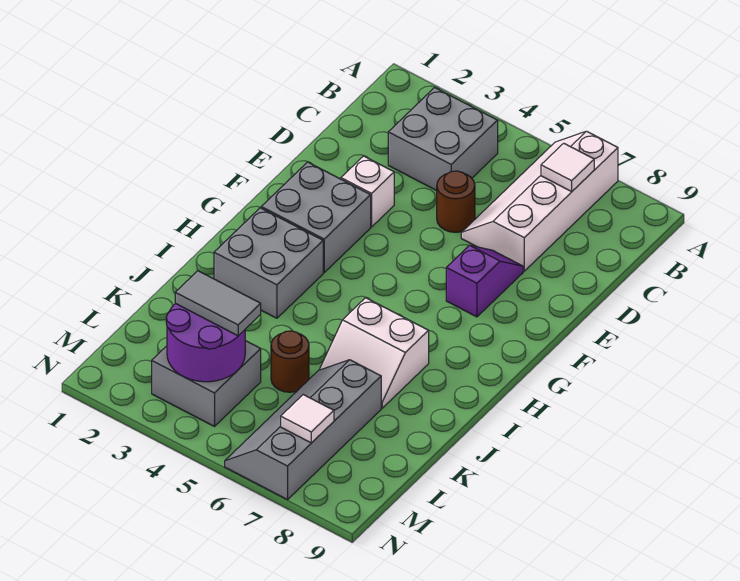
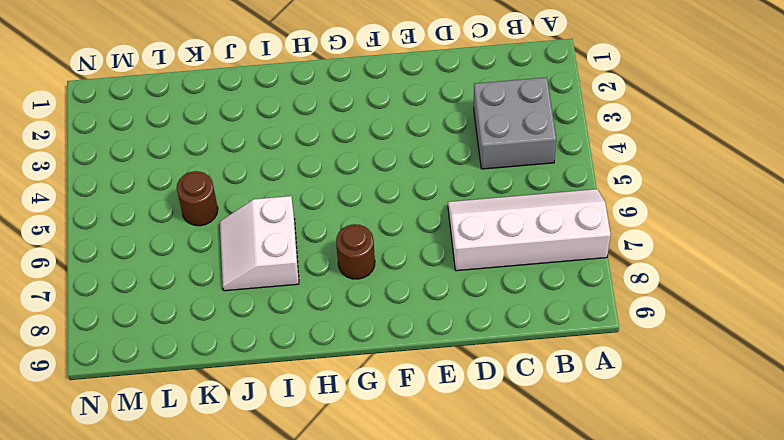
brown round brick G7 level 1 -> brown round brick D5 level 1
none -> white brick E3 level 1
none -> purple slope E7:F7 level 1 top F
none -> grey brick F2:G3 level 1

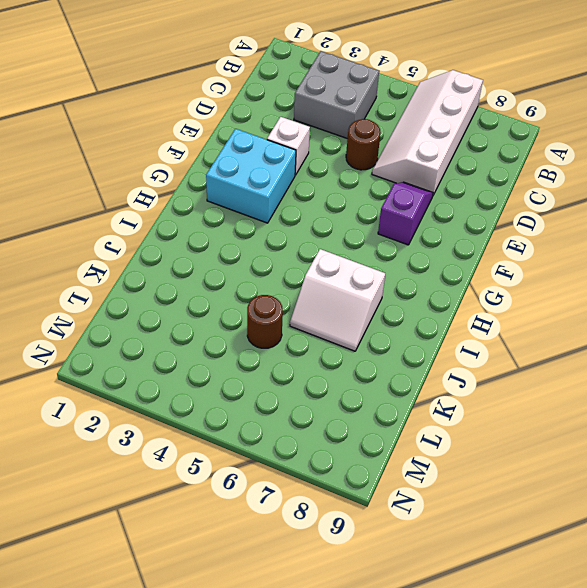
cyan brick F2:G3 level 1 -> grey brick F2:G3 level 1
none -> grey brick H2:I3 level 1
none -> grey slope K6:N7 level 1 top 7
none -> grey brick L3:M4 level 1

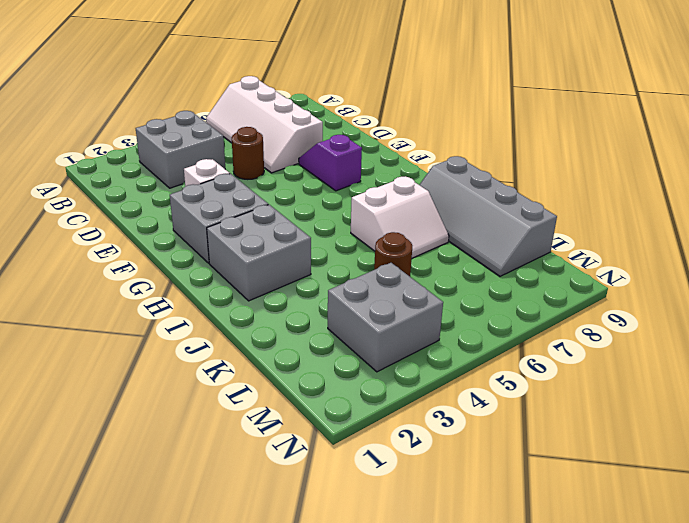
grey slope I8:L9 level 1 top 9 -> grey slope K6:N7 level 1 top 7
none -> white tile B7 level 2
none -> purple round brick L3:M4 level 2
none -> white tile M7 level 2

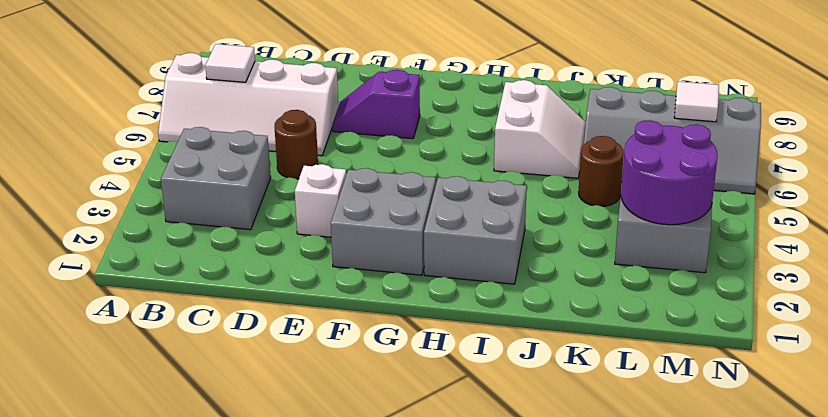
none -> grey tile L3:L4 level 3

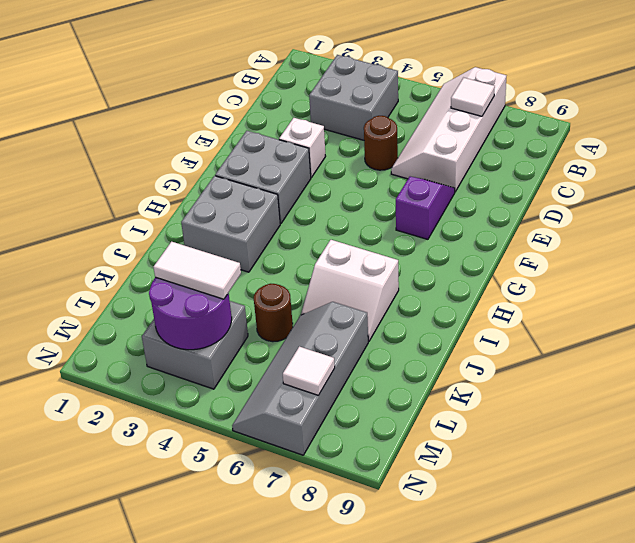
white tile L3:L4 level 3 -> grey tile L3:L4 level 3

